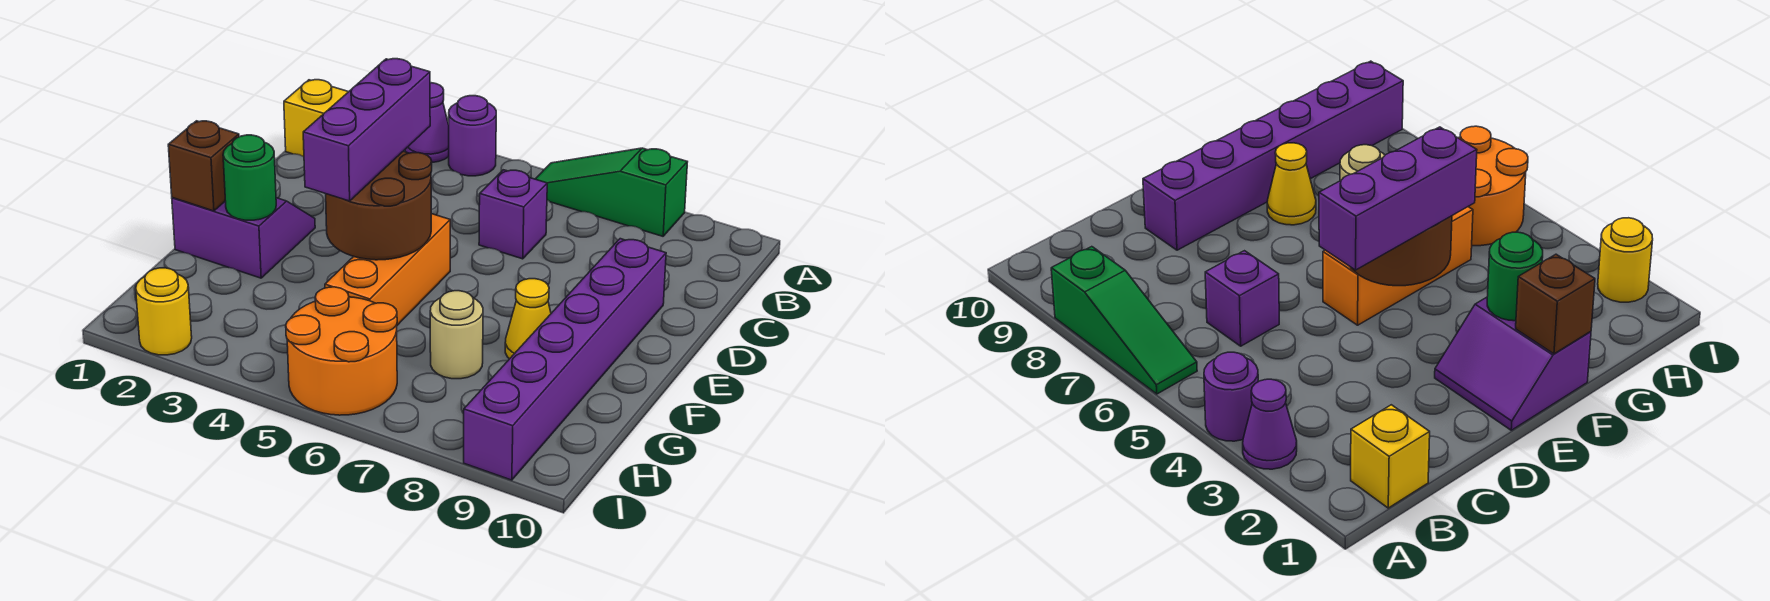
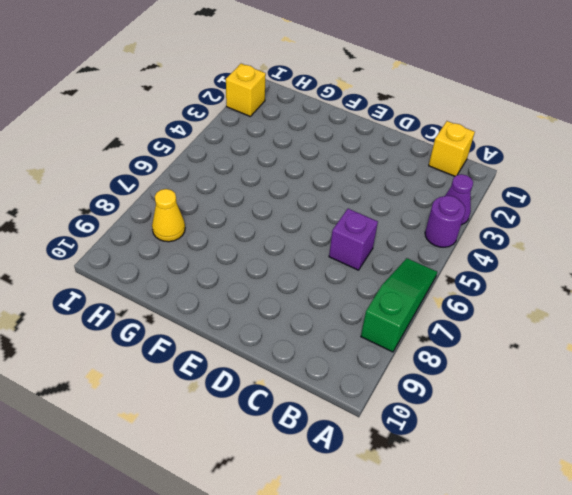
yellow cone H8 level 1 -> yellow cone F8 level 1
yellow brick I2 level 1 -> yellow round brick I2 level 1
none -> purple brick D9:I9 level 1
none -> purple slope E1:F2 level 1 top F
none -> orange brick E5:G5 level 1

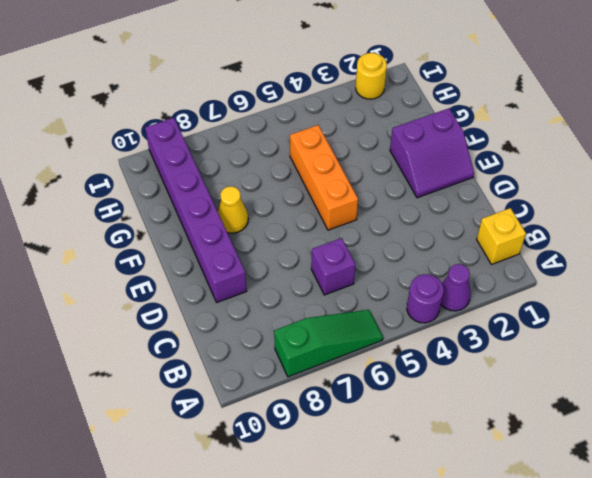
none -> tan round brick G7 level 1
none -> orange round brick H5:I6 level 1
none -> brown round brick E4:F5 level 2

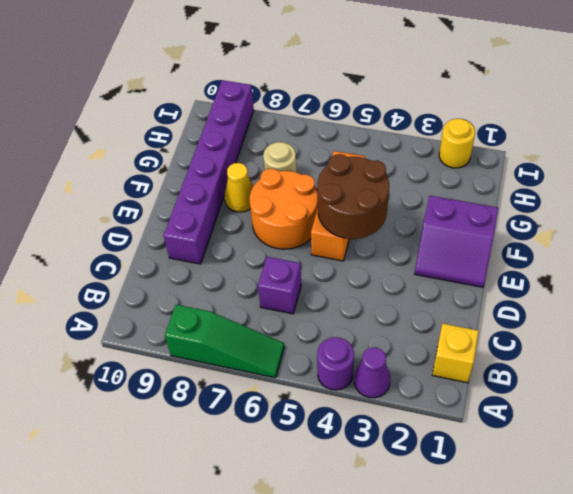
orange round brick E6:F7 level 1 -> orange round brick H5:I6 level 1
none -> brown brick F1 level 2
none -> green round brick F2 level 2
none -> purple brick D4:F4 level 3

